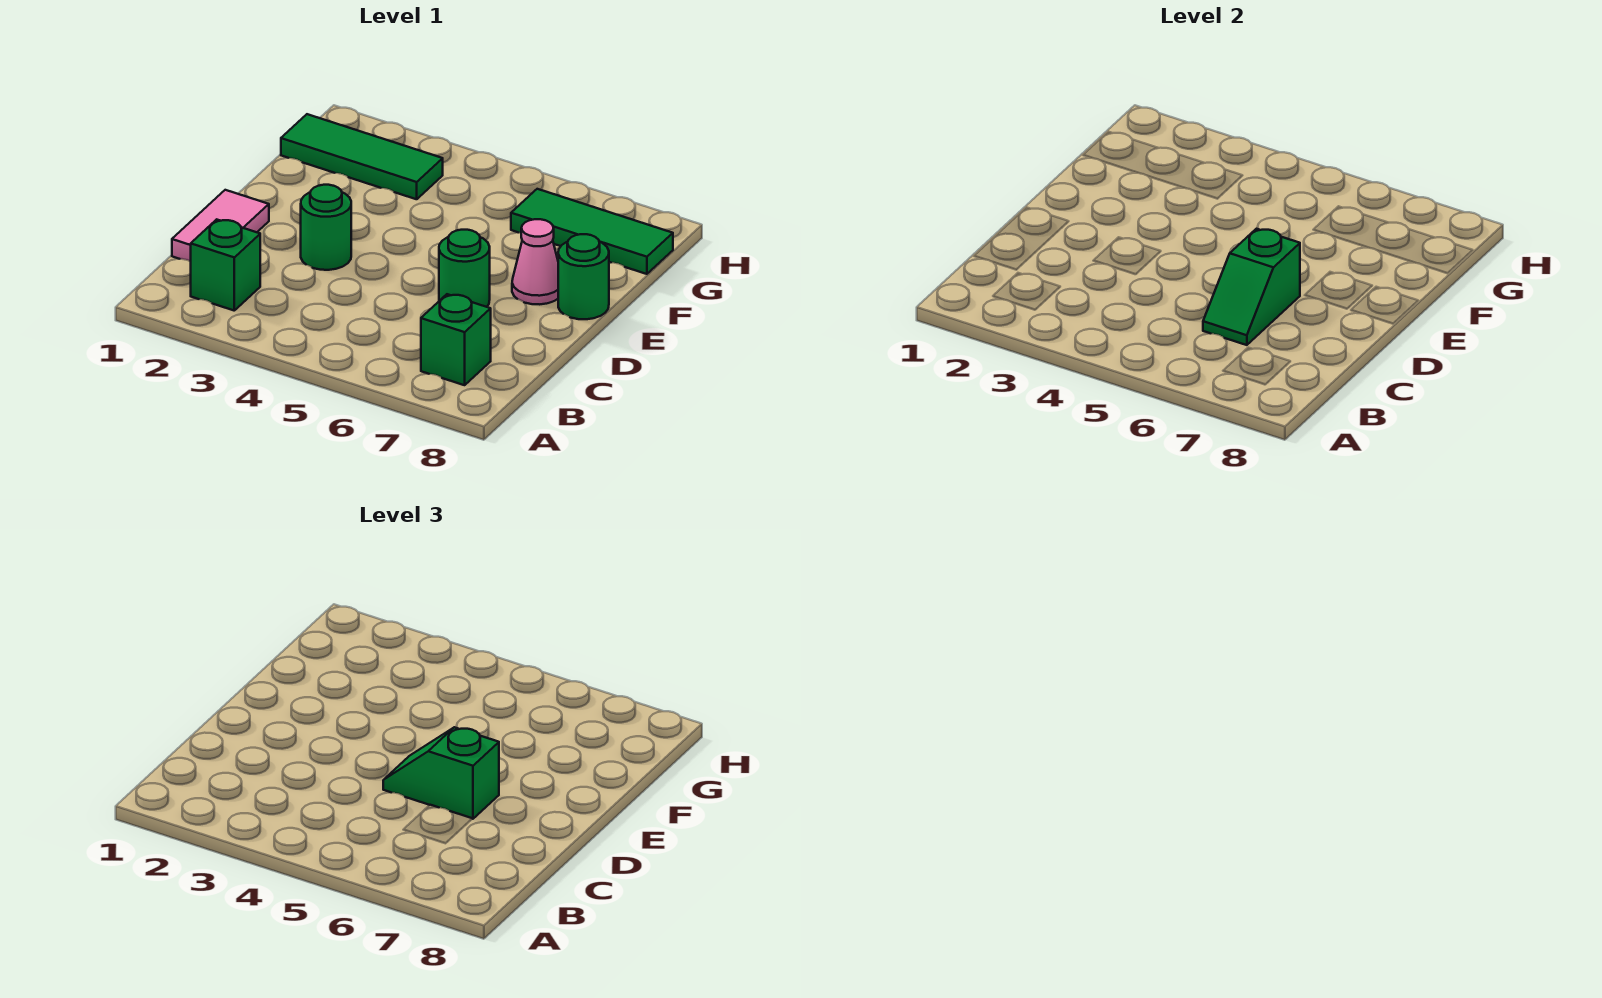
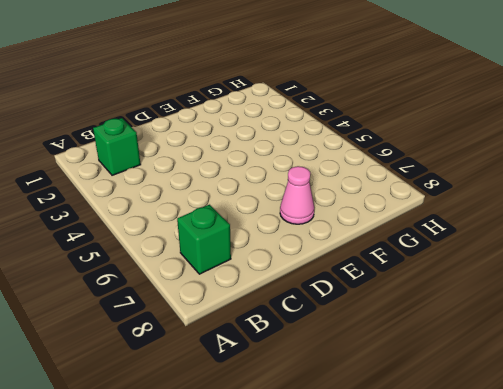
none -> pink tile C1:D1 level 1
none -> green round brick D3 level 1

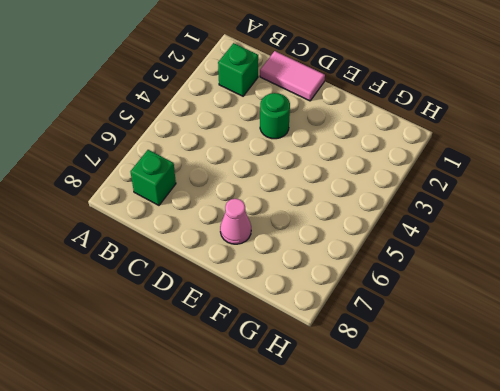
none -> green round brick D6 level 1
none -> green round brick E8 level 1

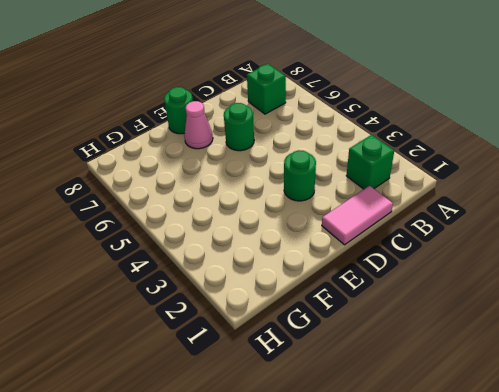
none -> green tile G1:G3 level 1
none -> green tile G6:G8 level 1

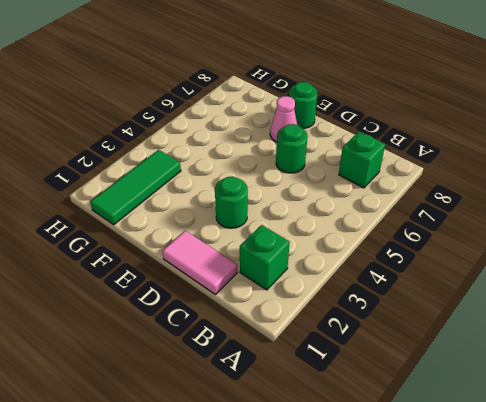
none -> green tile G6:G8 level 1
none -> green slope C6:D6 level 2 top D

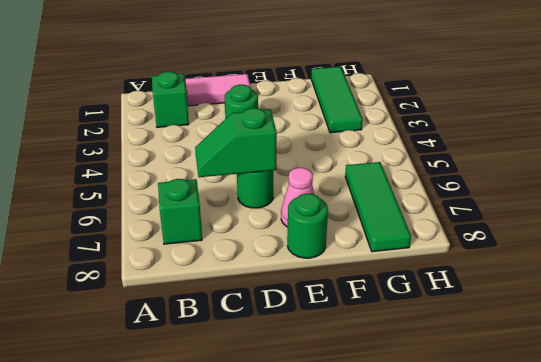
none -> green slope D5:D6 level 3 top 6

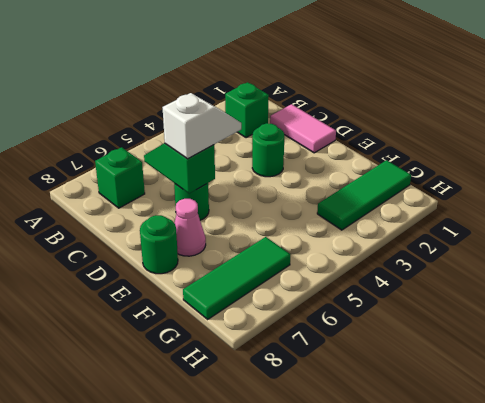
white slope D5:D6 level 3 top 6 -> green slope D5:D6 level 3 top 6

